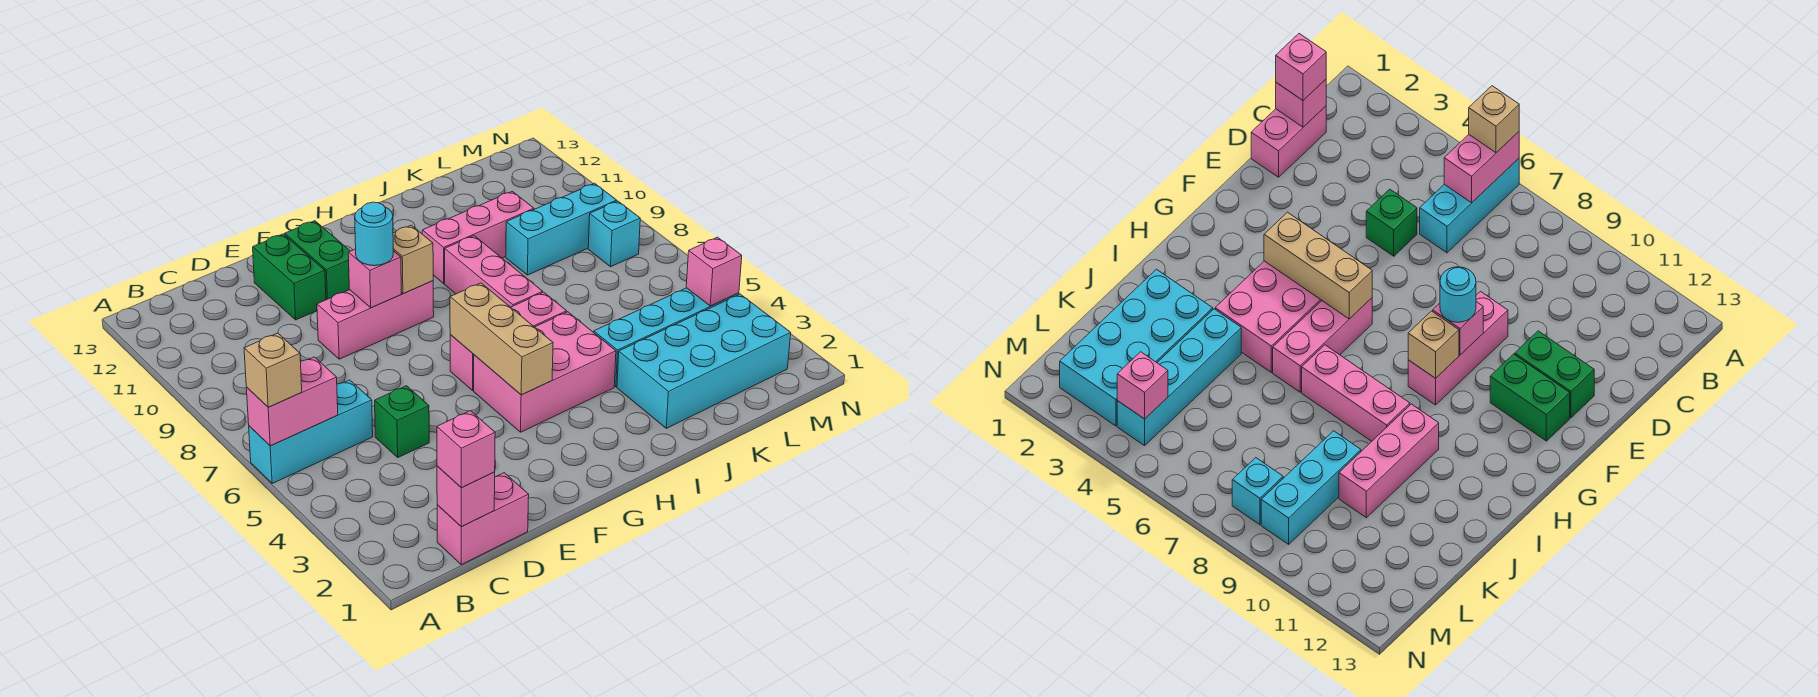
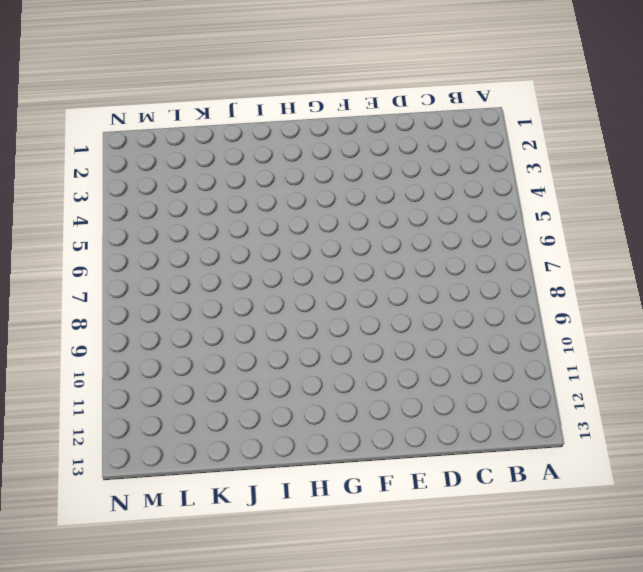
none -> cyan brick A6:C6 level 1
none -> pink brick C1:D1 level 1
none -> green brick D5 level 1

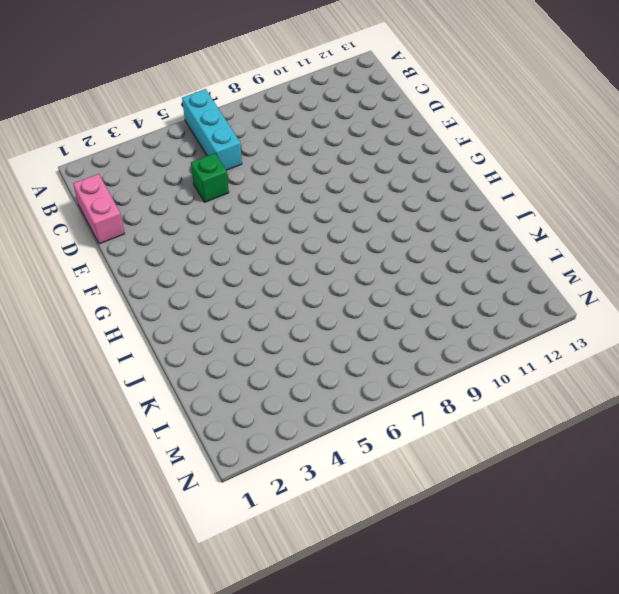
none -> pink brick E9:G9 level 1
none -> green brick E11:E12 level 1
none -> green brick F11:F12 level 1

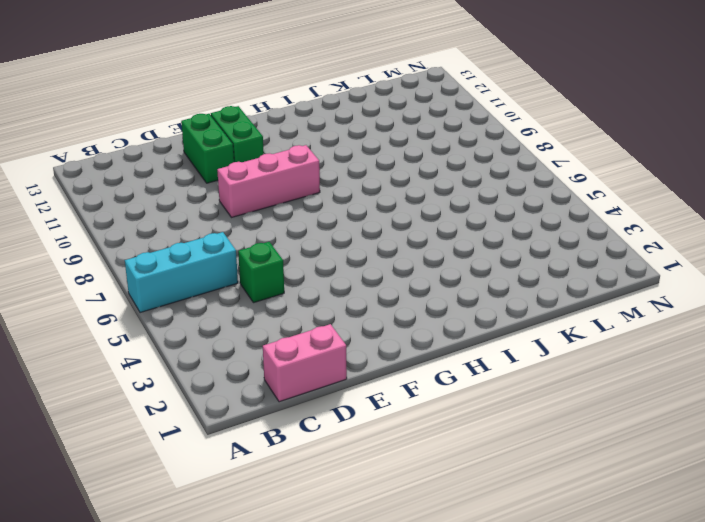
none -> pink brick G4:I5 level 1
none -> pink brick G6:I6 level 1
none -> pink brick I7:I9 level 1

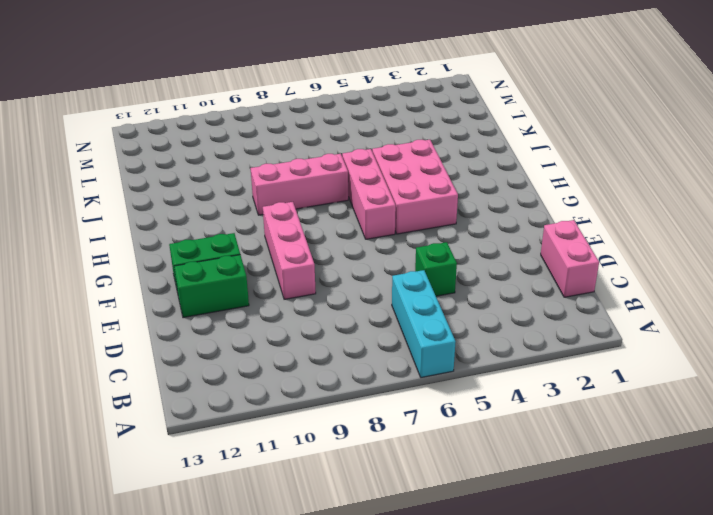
none -> pink brick I10:K10 level 1
none -> cyan brick J2:M3 level 1
none -> cyan brick J4:M4 level 1

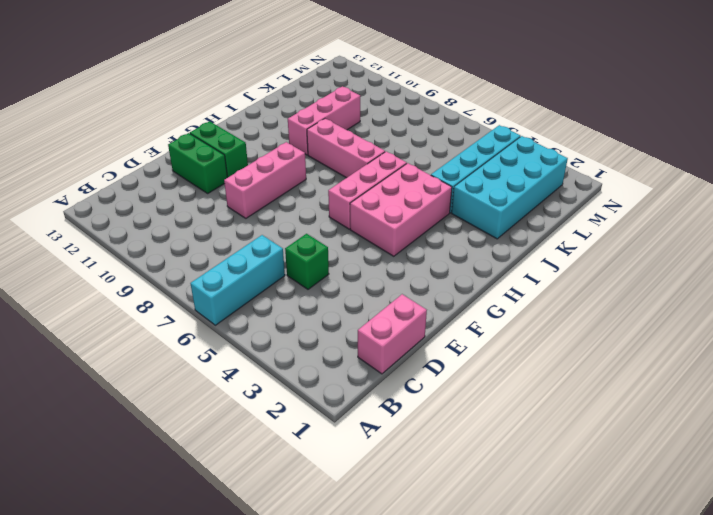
none -> cyan brick K9:M9 level 1
none -> cyan brick M8 level 1
none -> pink brick A6:B6 level 2

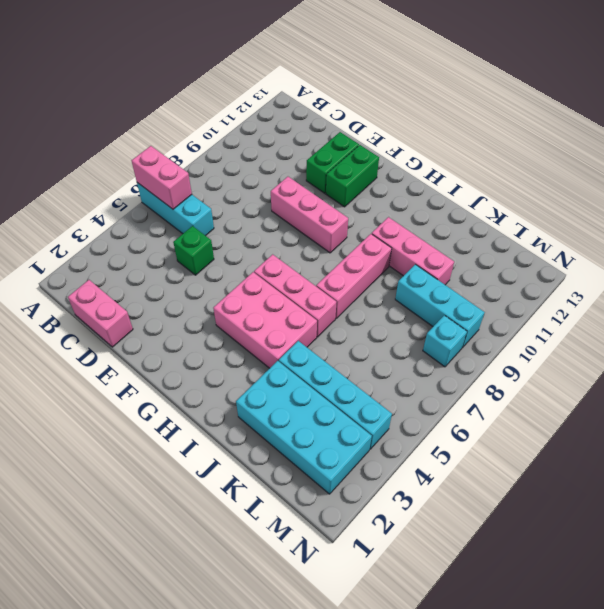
none -> pink brick C1 level 2
none -> pink brick F9 level 2
none -> tan brick G4:G6 level 2

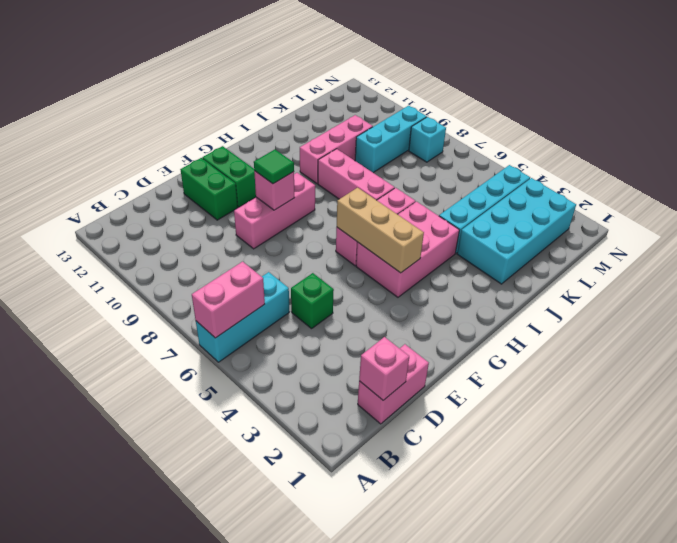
green tile F9 level 3 -> cyan round brick F9 level 3
none -> tan brick G9 level 2
none -> pink brick M4 level 2
none -> tan brick A6 level 3

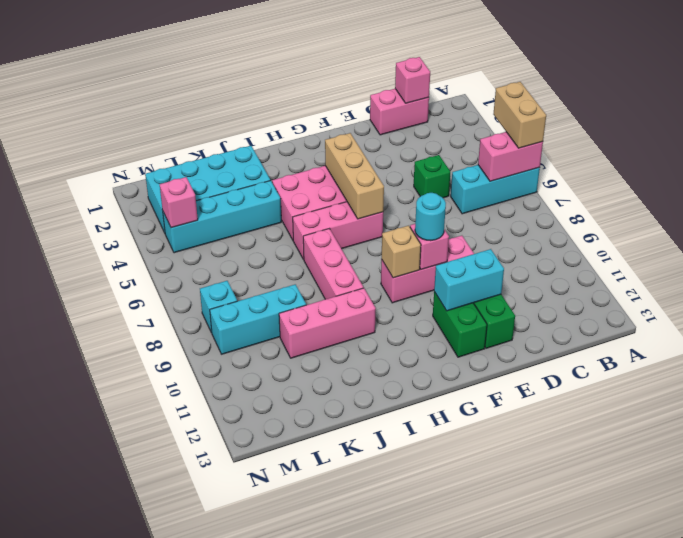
tan brick A5:A6 level 3 -> tan brick A6 level 3
cyan brick E11:F11 level 2 -> none
none -> pink brick C1 level 3

